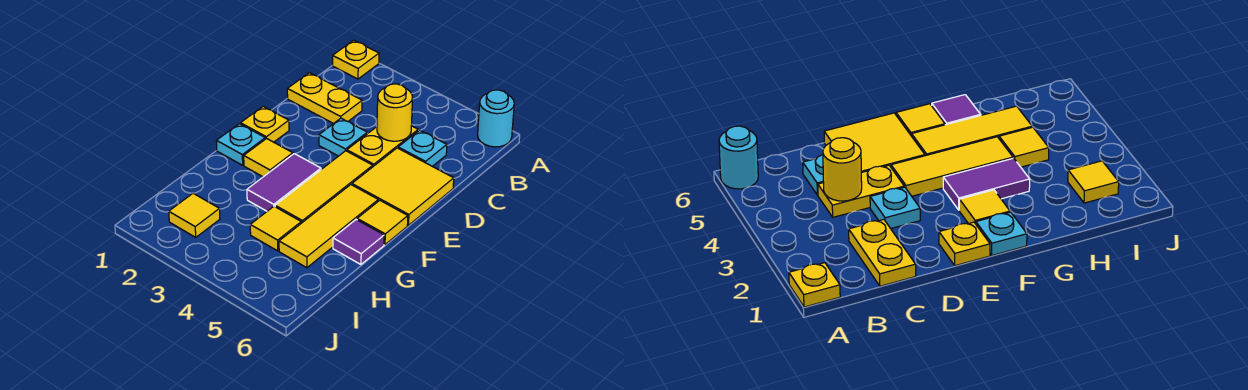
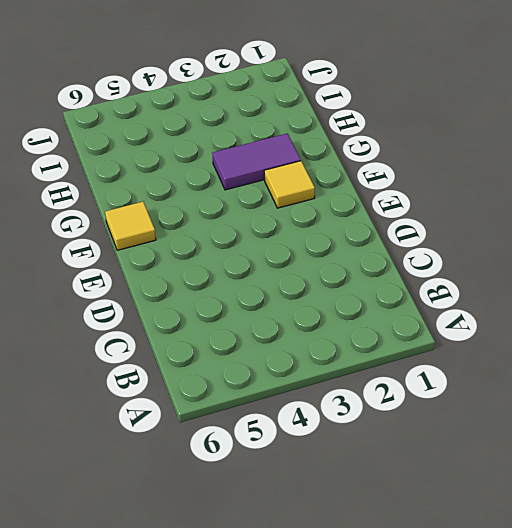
purple tile G2:G3 level 1 -> purple tile F3:G3 level 1
none -> yellow plate A1 level 1
none -> cyan round brick A6 level 1
none -> yellow plate C1:C2 level 1

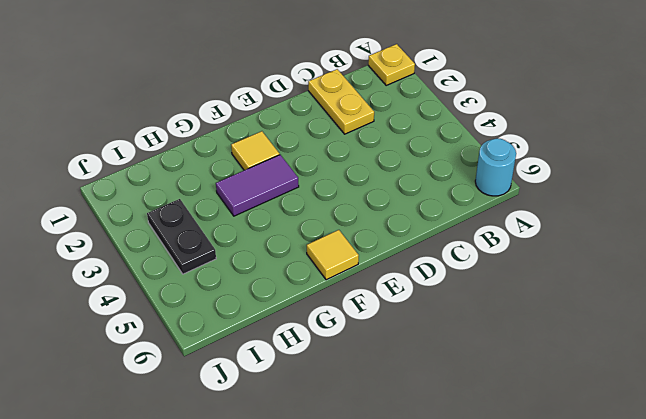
black plate I3:I4 level 1 -> none
none -> yellow plate C4:D4 level 1
none -> cyan plate C5 level 1
none -> cyan plate D3 level 1

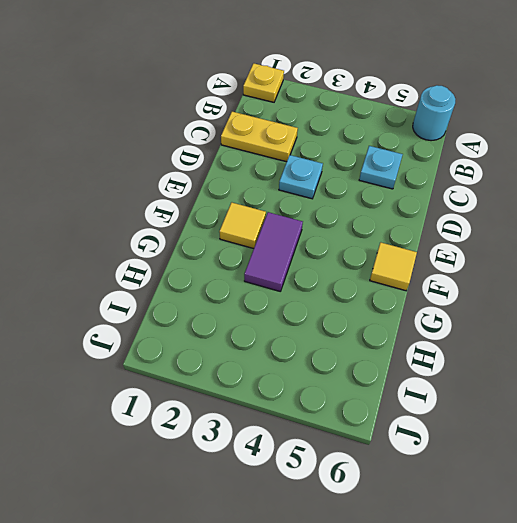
none -> yellow plate C4:D4 level 1
none -> yellow tile D5:E6 level 1
none -> yellow plate E1 level 1

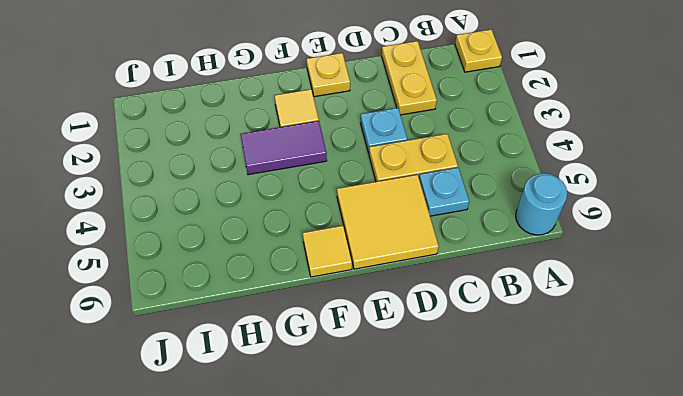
none -> yellow tile E4:G4 level 1
none -> cyan plate F1 level 1
none -> yellow tile F5:H5 level 1

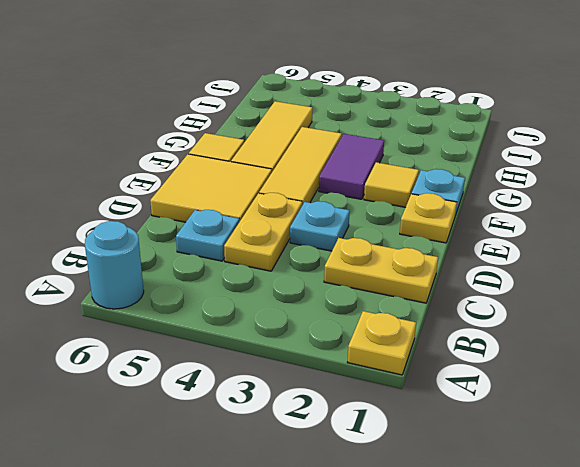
none -> purple tile G6 level 1
none -> yellow tile H4 level 1
none -> yellow tile I2 level 1

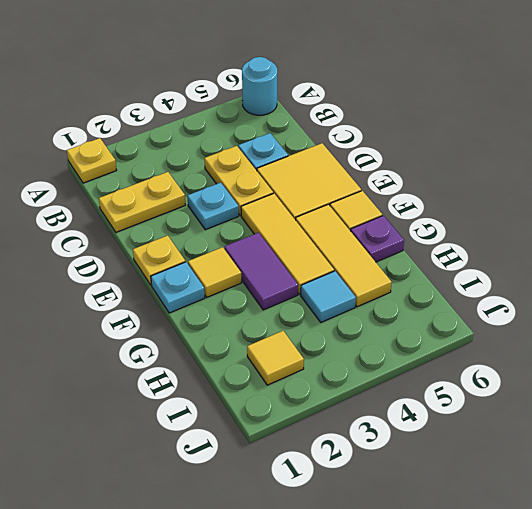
purple plate G6 level 1 -> purple tile G6 level 1
cyan tile H4 level 1 -> yellow tile H4 level 1
none -> yellow round brick C4 level 2

